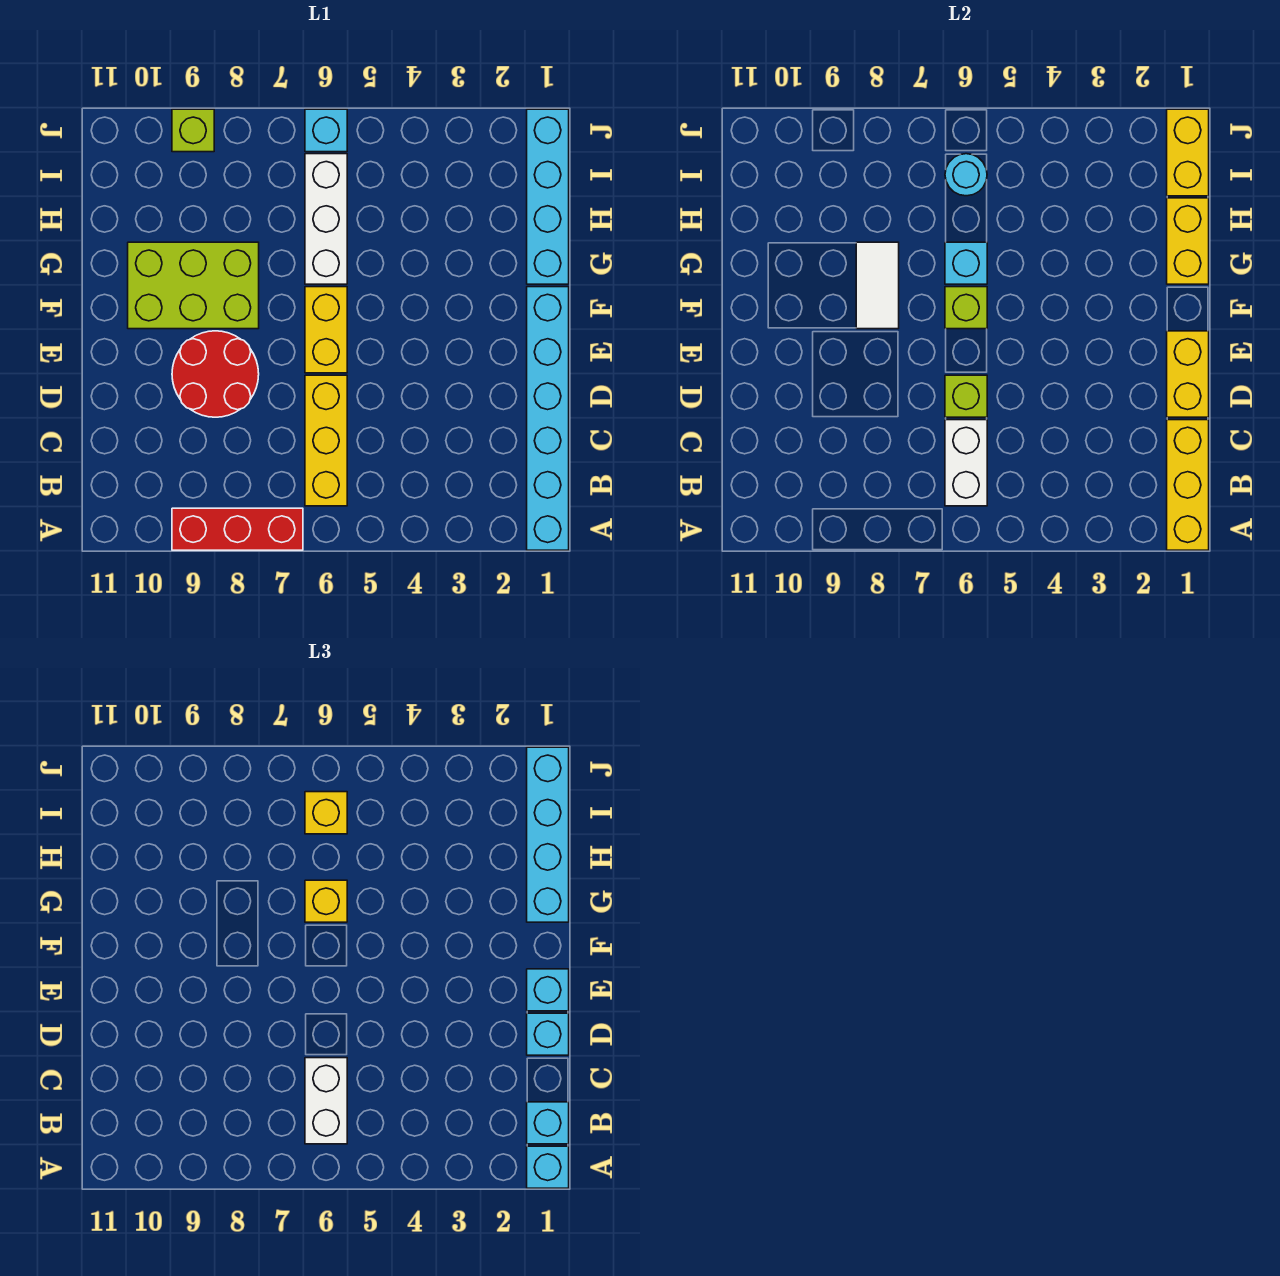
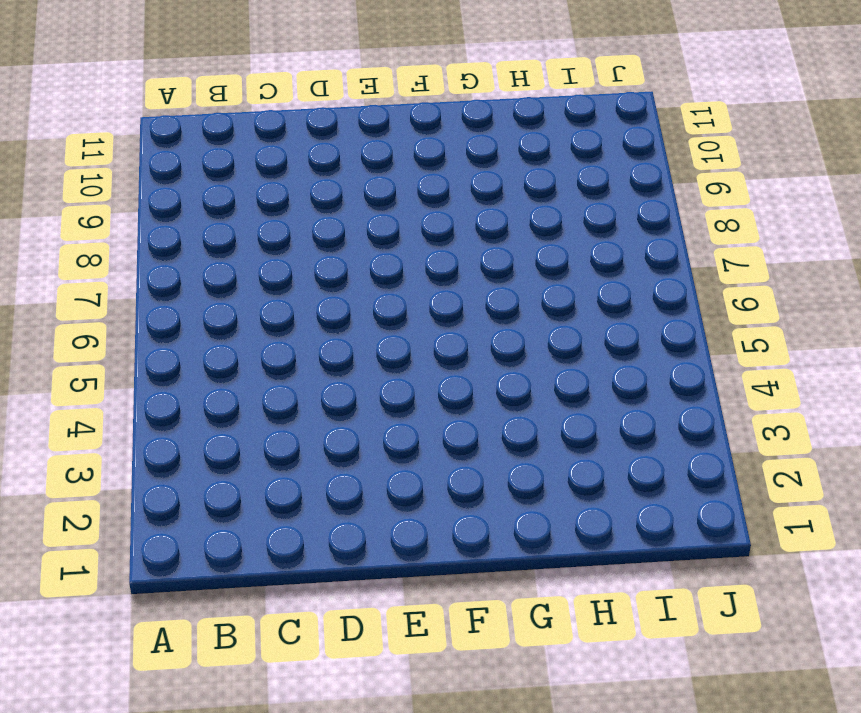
none -> cyan brick A1:F1 level 1
none -> red brick A7:A9 level 1
none -> yellow brick B6:D6 level 1

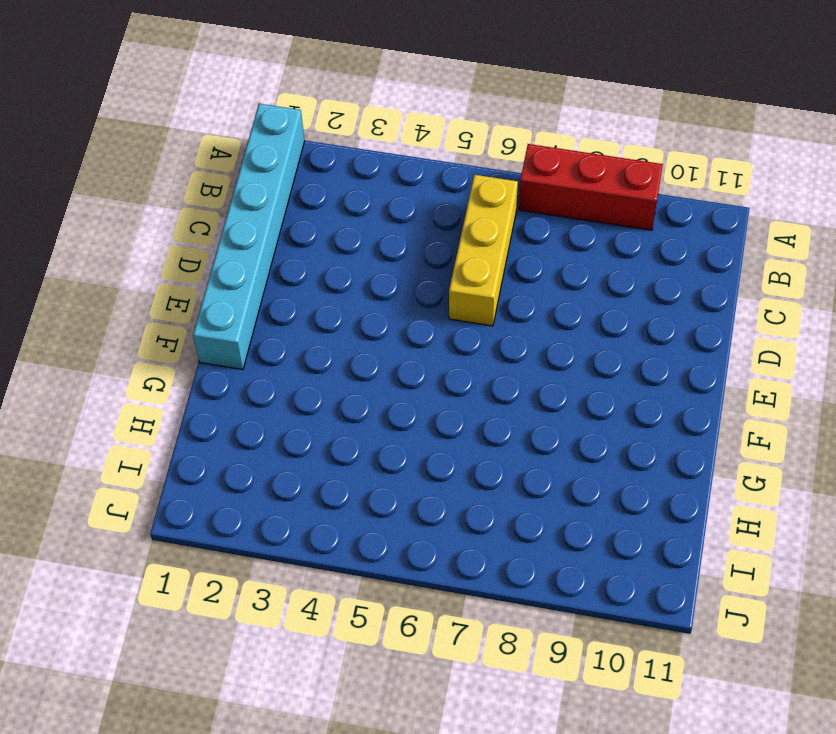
none -> red round brick D8:E9 level 1
none -> yellow brick E6:F6 level 1
none -> lime brick F8:G10 level 1

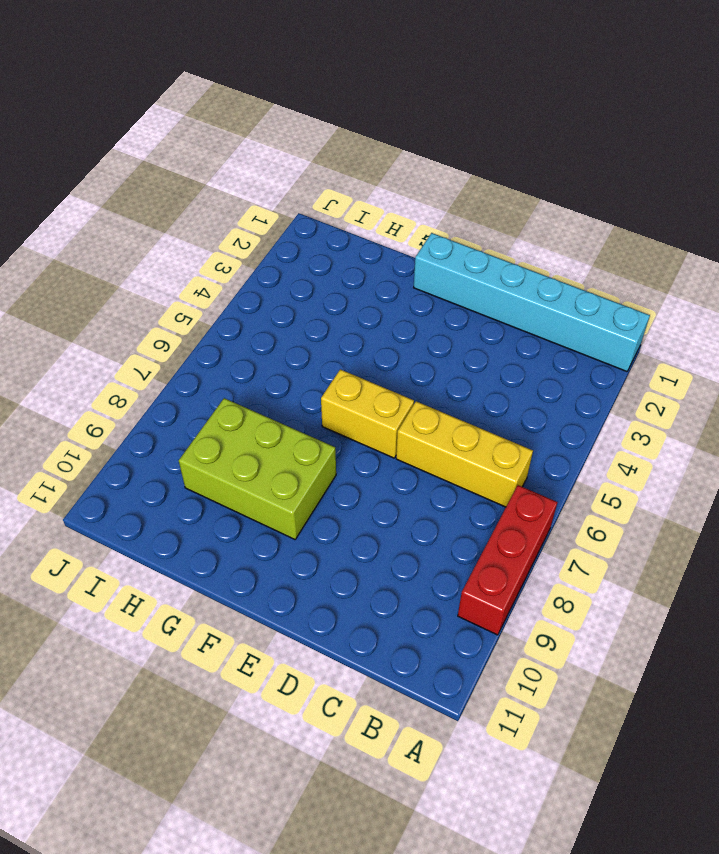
lime brick F8:H9 level 1 -> lime brick F8:G10 level 1
none -> red round brick D8:E9 level 1
none -> cyan brick G1:J1 level 1
none -> white brick G6:I6 level 1

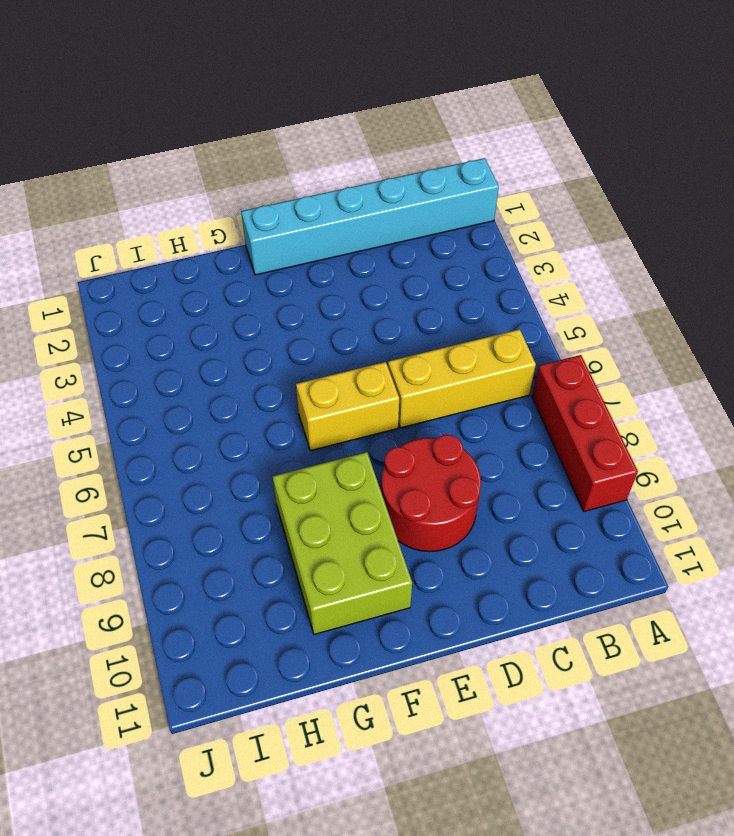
none -> cyan brick G1:J1 level 1
none -> white brick G6:I6 level 1
none -> cyan brick J6 level 1

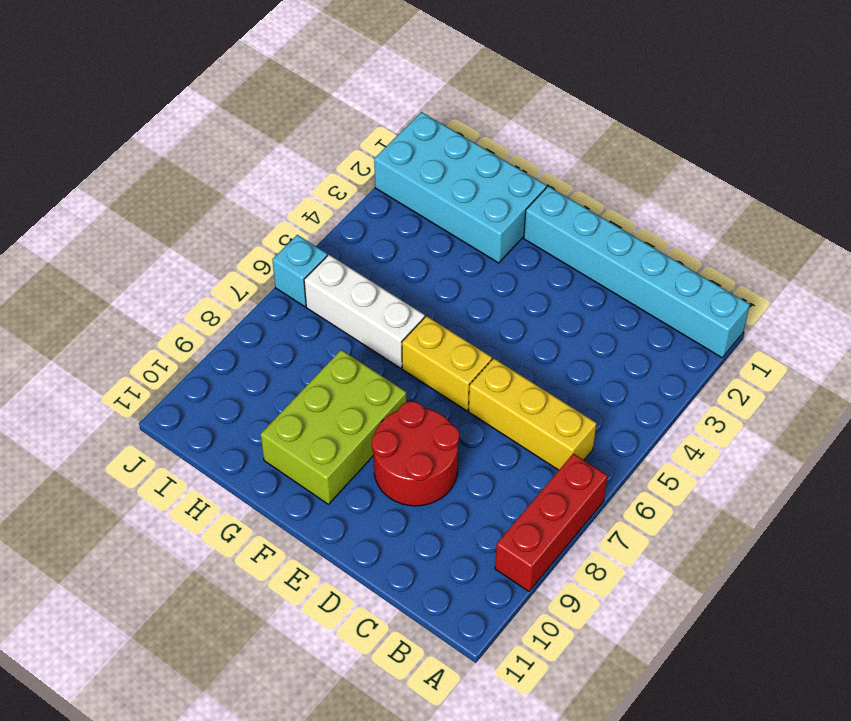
cyan brick G1:J2 level 1 -> cyan brick G1:J1 level 1
none -> lime brick J9 level 1
none -> yellow brick A1:C1 level 2
none -> white brick B6:C6 level 2

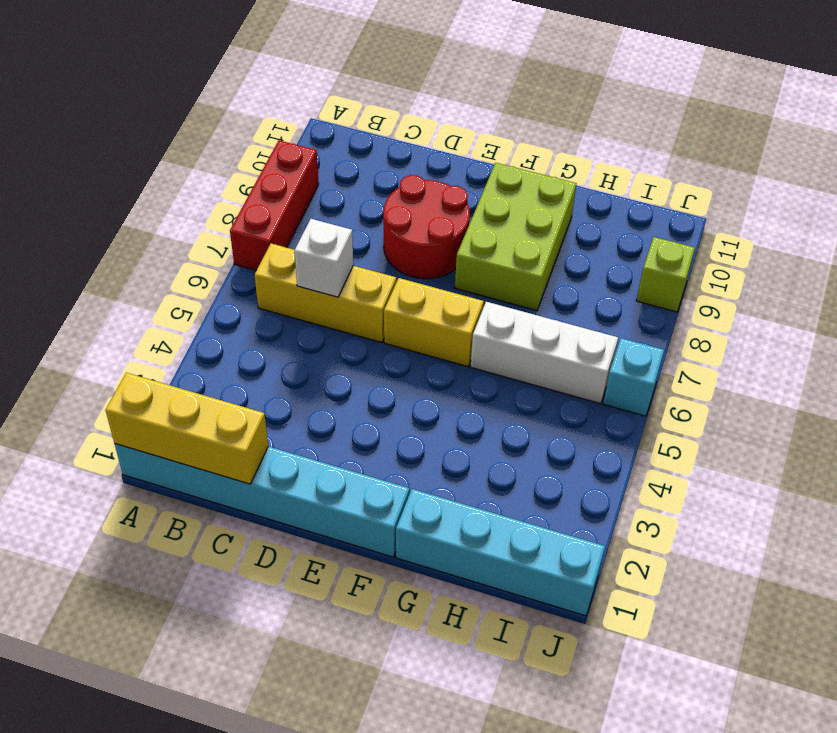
white brick C6 level 2 -> white brick B6:C6 level 2
none -> yellow brick D1:E1 level 2
none -> lime brick D6 level 2
none -> lime brick F6 level 2

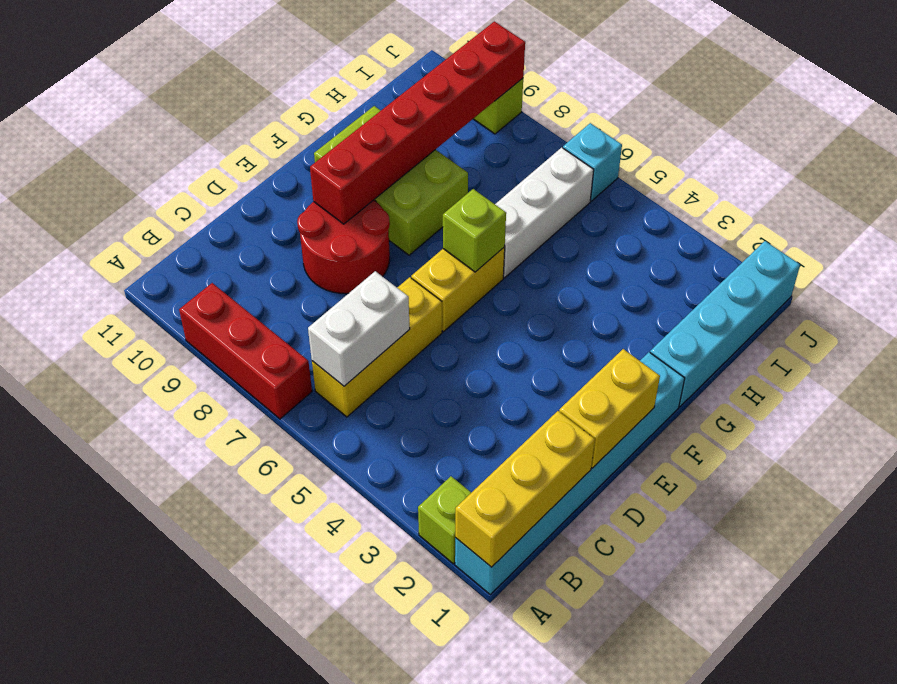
lime brick A2 level 1 -> lime brick D6 level 2
red brick E9:J9 level 2 -> none
none -> white tile F8:G8 level 2
none -> yellow brick G1:H1 level 2
none -> cyan brick G6 level 2

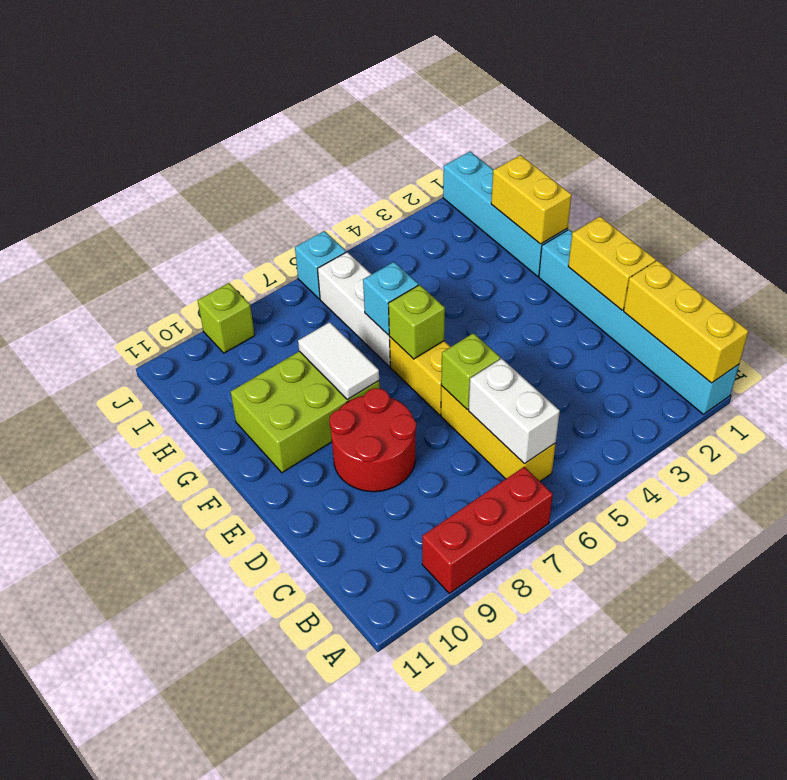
none -> yellow brick I1:J1 level 2
none -> cyan round brick I6 level 2
none -> cyan brick A1 level 3

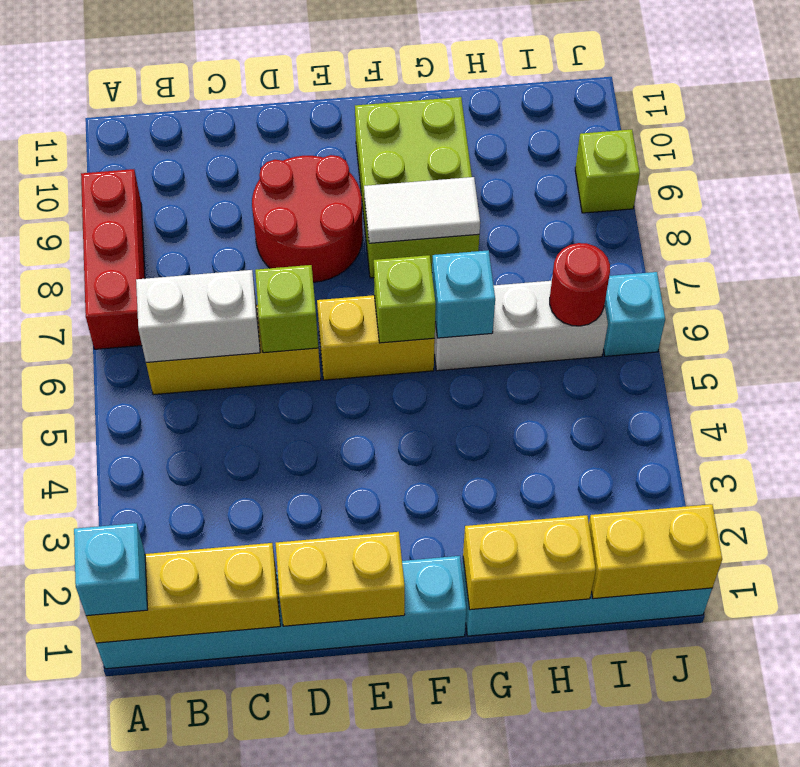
red round brick I6 level 2 -> cyan round brick I6 level 2
none -> cyan brick B1 level 3
none -> white brick B6:C6 level 3
none -> cyan brick D1 level 3

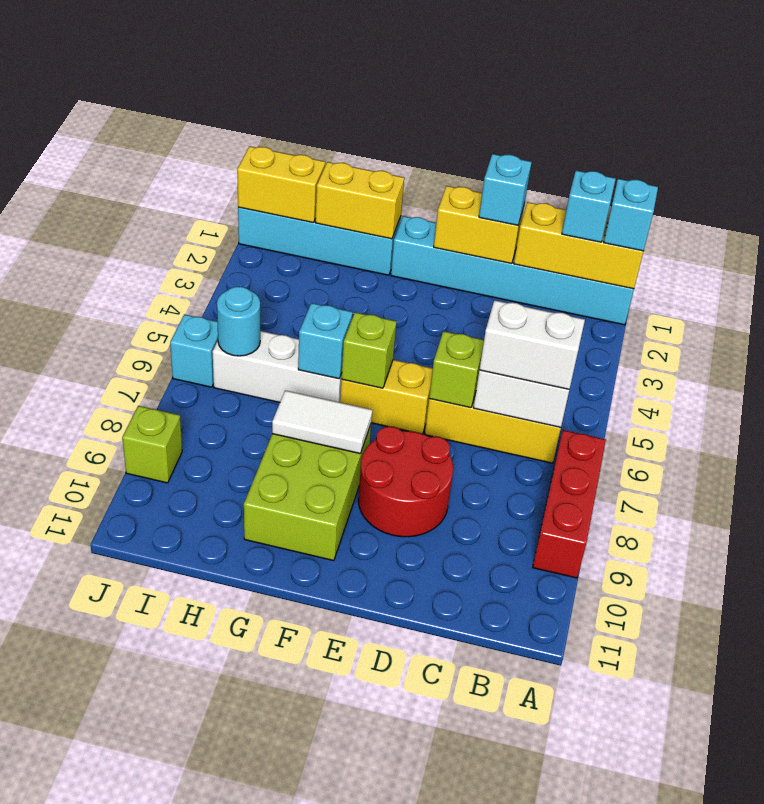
none -> cyan brick E1 level 3
none -> cyan brick G1:J1 level 3
none -> yellow brick G6 level 3

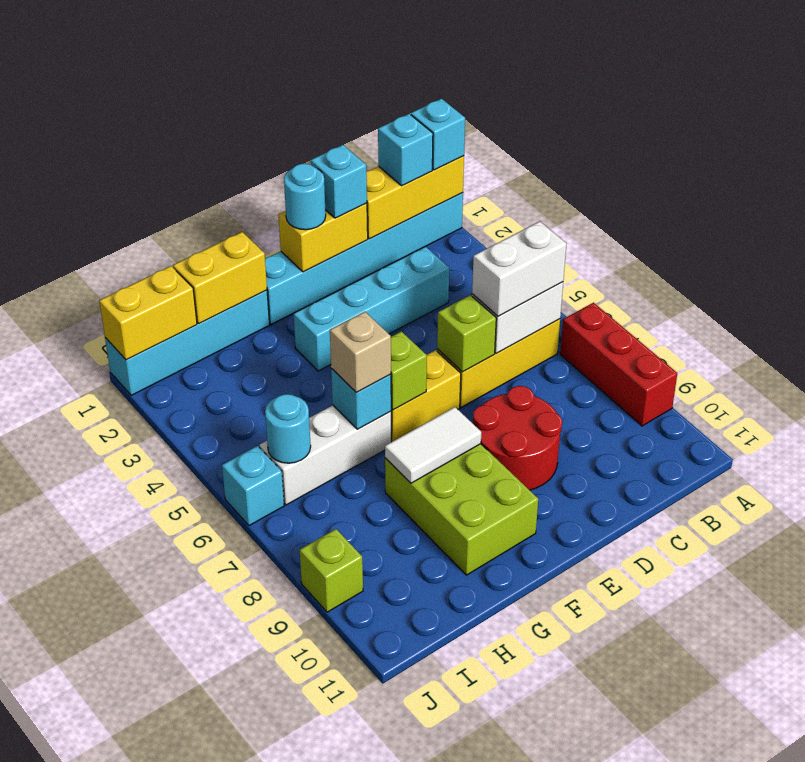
cyan brick C3:F3 level 1 -> cyan brick G1:J1 level 3
cyan round brick E1 level 3 -> cyan brick E1 level 3
tan brick G6 level 3 -> yellow brick G6 level 3
none -> yellow brick I6 level 3

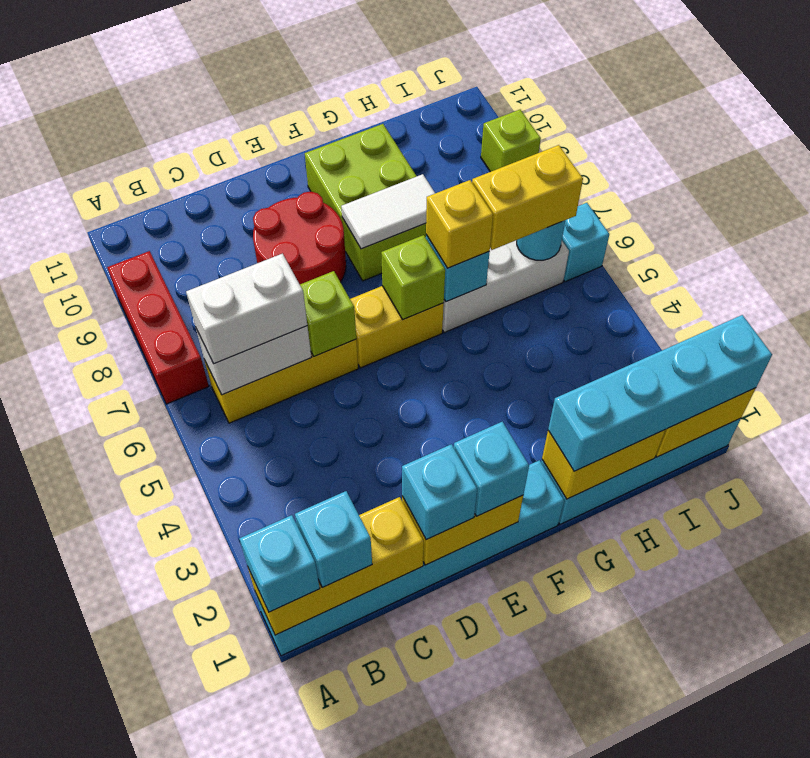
yellow brick H6:I6 level 3 -> yellow brick I6 level 3

